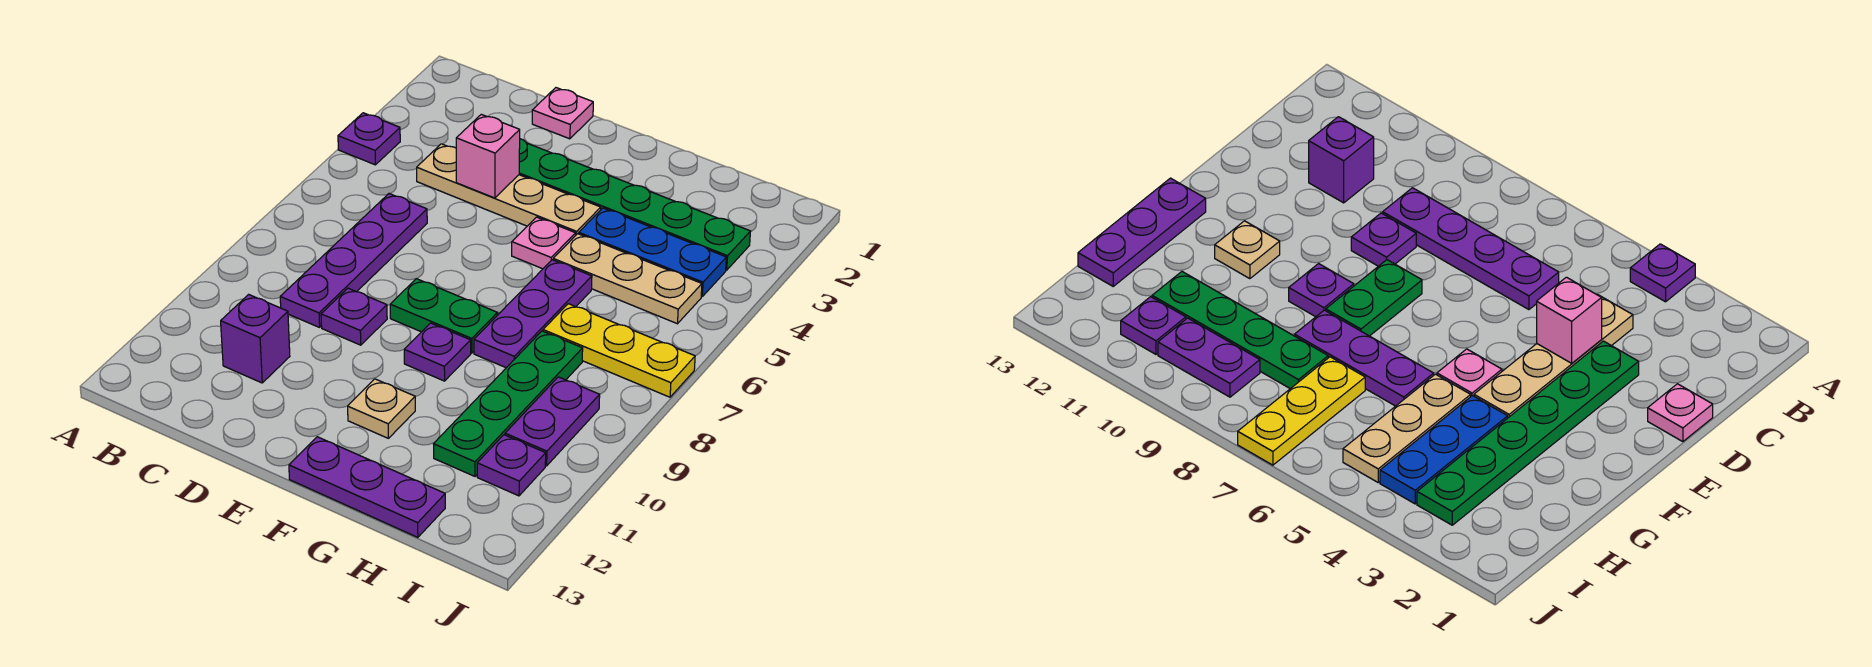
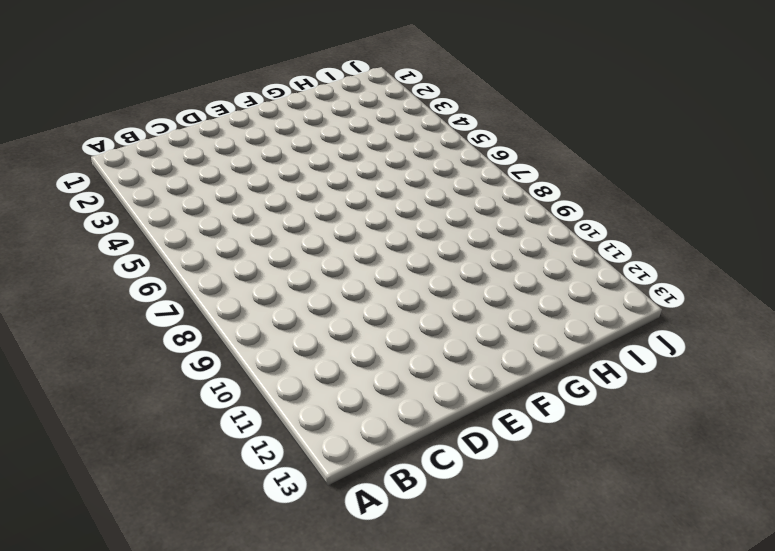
none -> purple plate A4 level 1
none -> tan plate C4:F4 level 1
none -> purple plate C6:C9 level 1

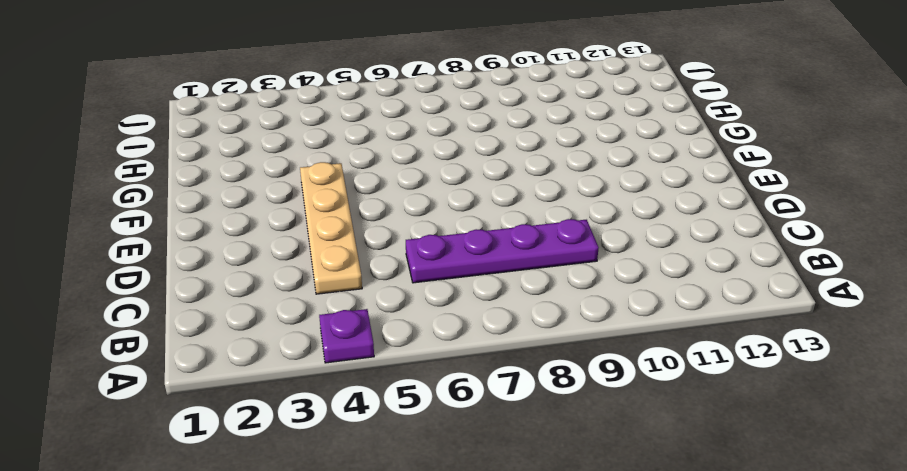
none -> purple brick C11 level 1
none -> pink plate D1 level 1
none -> green plate D3:I3 level 1

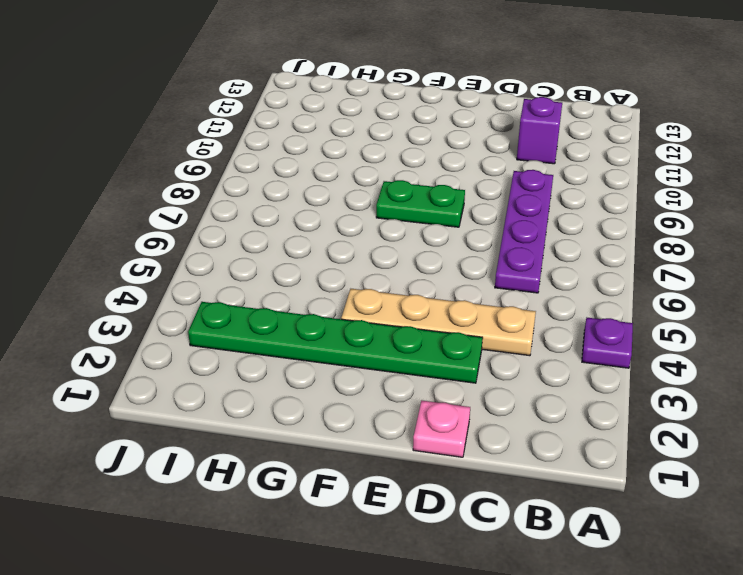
none -> purple plate D9 level 1
none -> pink plate F5 level 1
none -> purple plate F9 level 1

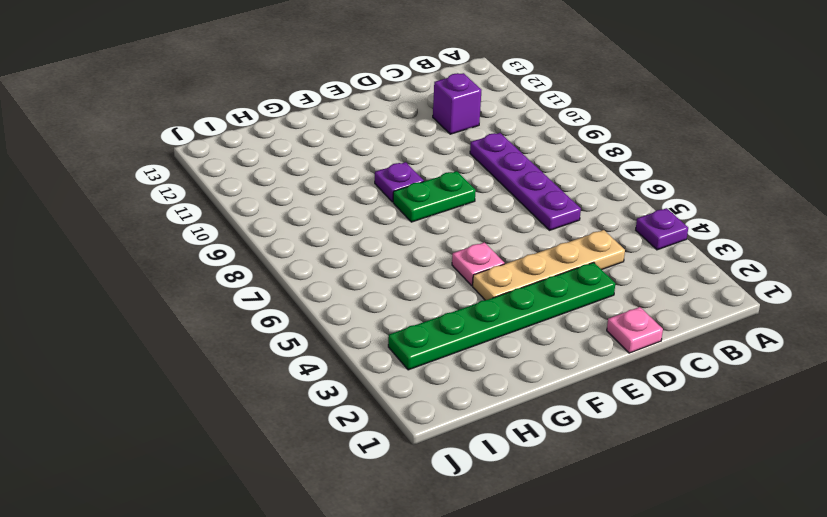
none -> purple plate D9 level 1
none -> tan plate F11 level 1
none -> purple plate F13:H13 level 1

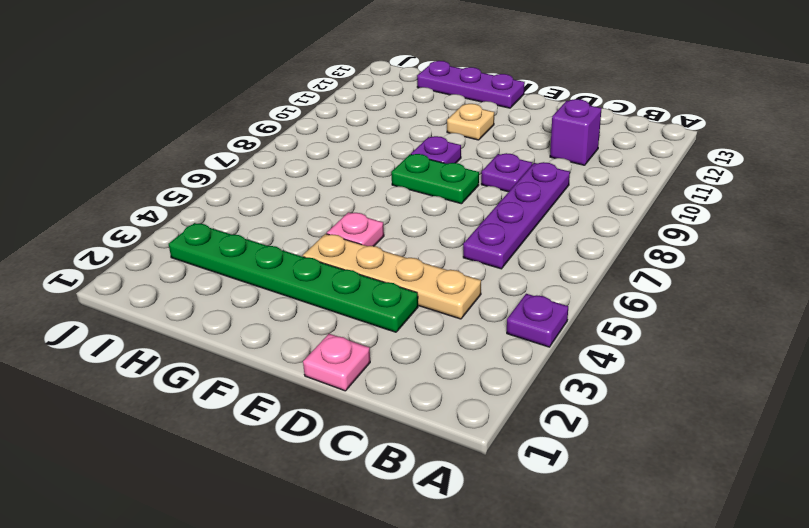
none -> blue plate G4:I4 level 1
none -> tan plate G5:I5 level 1
none -> purple plate G6:G8 level 1

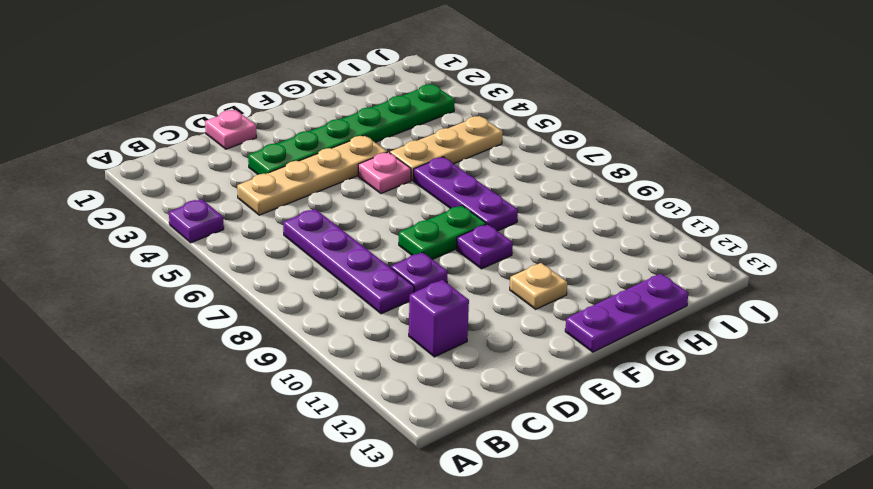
none -> blue plate G4:I4 level 1
none -> yellow plate H7:J7 level 1
none -> green plate H8:H11 level 1

